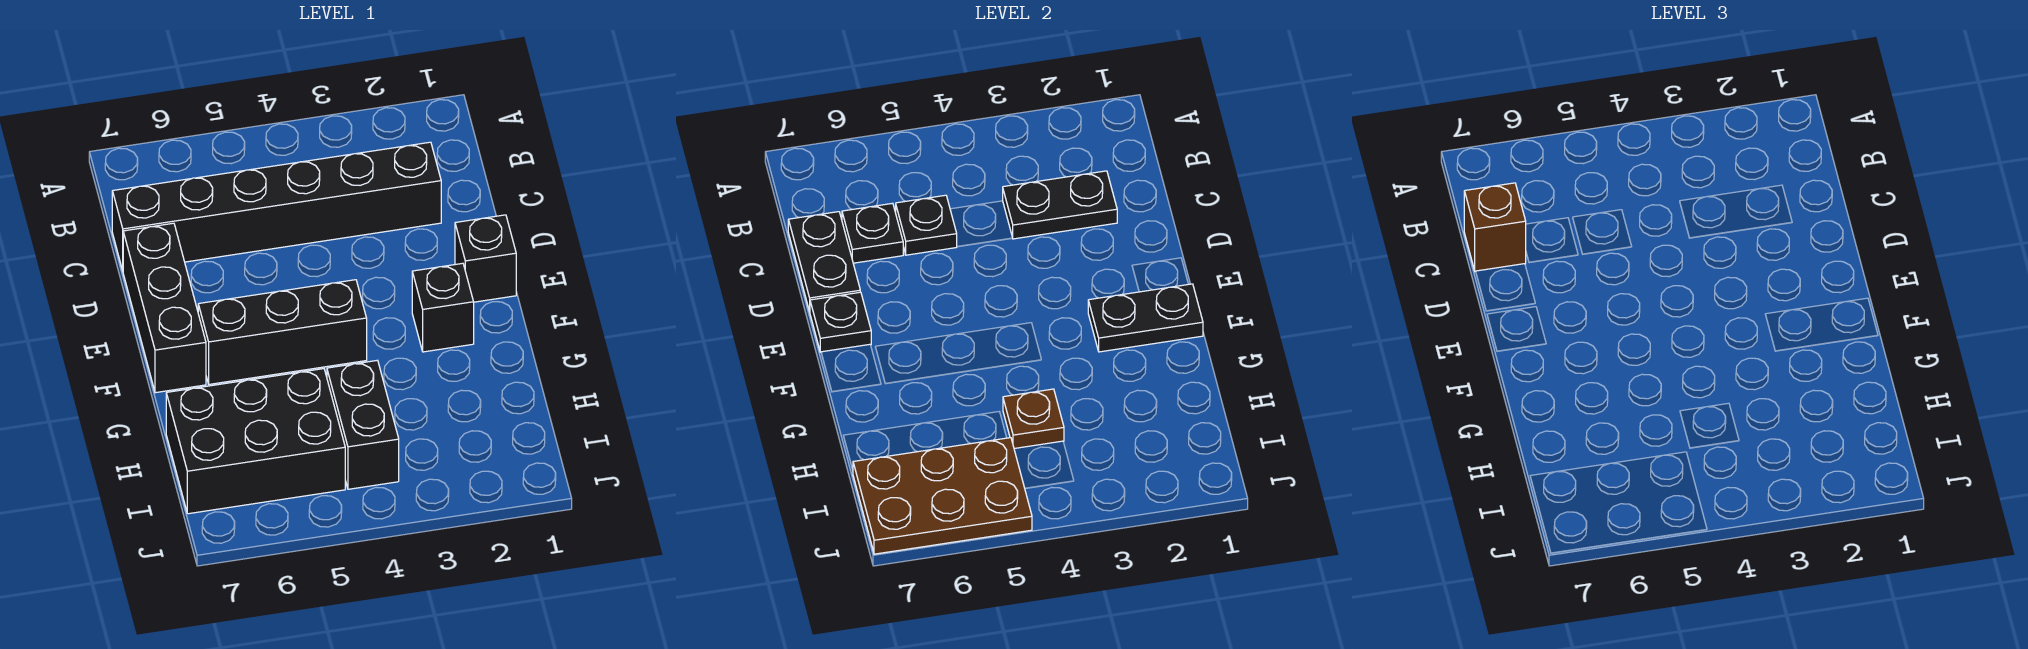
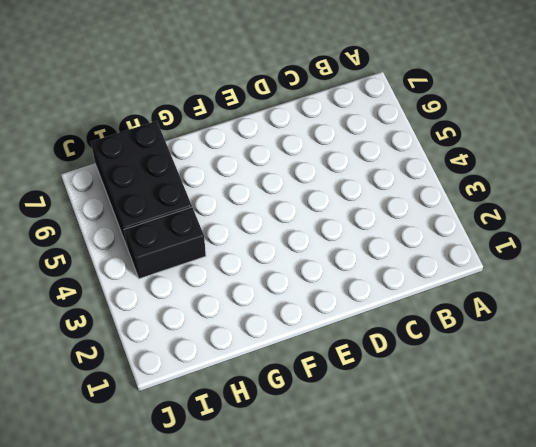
none -> black brick C2:C7 level 1
none -> black brick D7:F7 level 1
none -> black brick E1 level 1

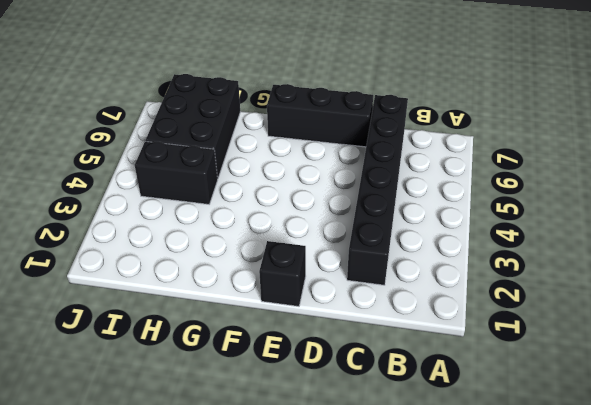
none -> black brick F2 level 1
none -> black brick F4:F6 level 1
none -> black plate C2:C3 level 2

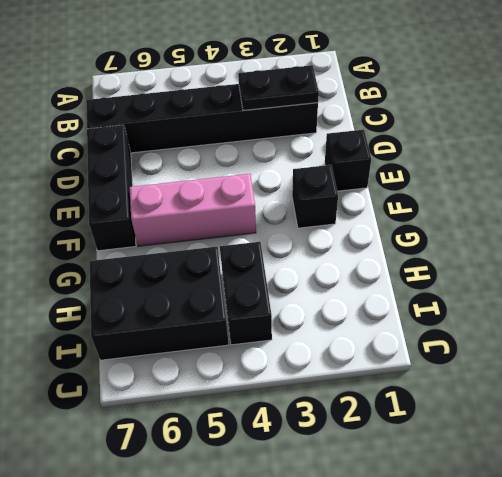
pink brick F4:F6 level 1 -> black brick F4:F6 level 1
none -> black plate C5 level 2
none -> black plate C6 level 2
none -> black plate C7:D7 level 2

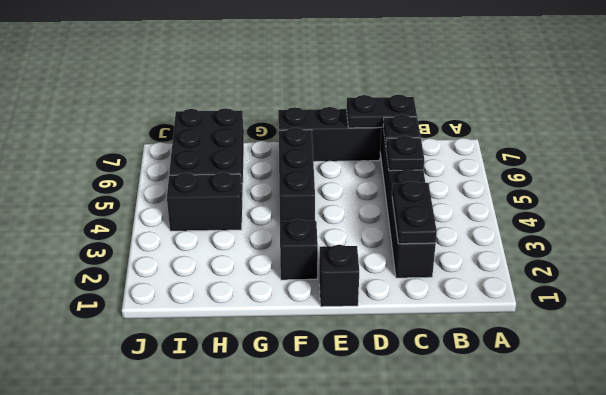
none -> black plate E7 level 2
none -> black plate F1:F2 level 2
none -> brown plate H4 level 2

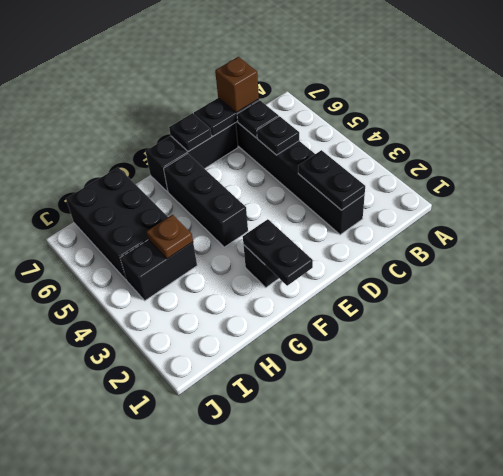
none -> black brick E1 level 1
none -> brown plate I5:J7 level 2

